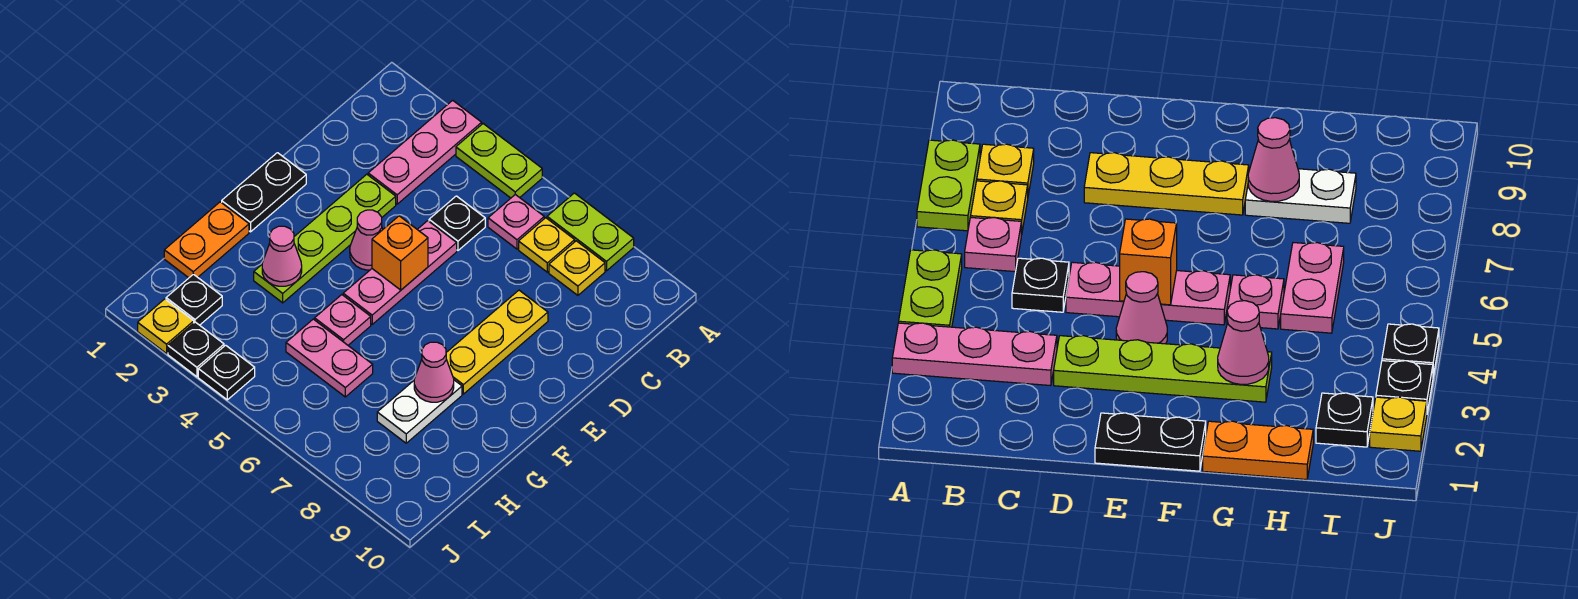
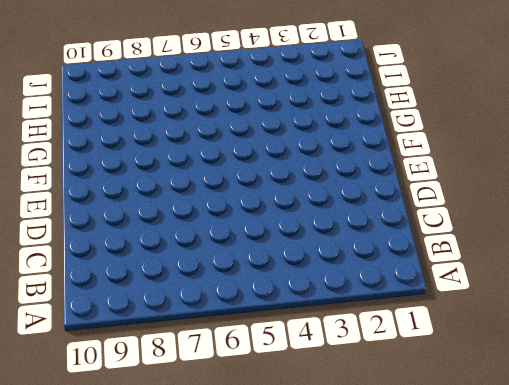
none -> pink plate A3:C3 level 1
none -> lime plate A4:A5 level 1
none -> lime plate A7:A8 level 1

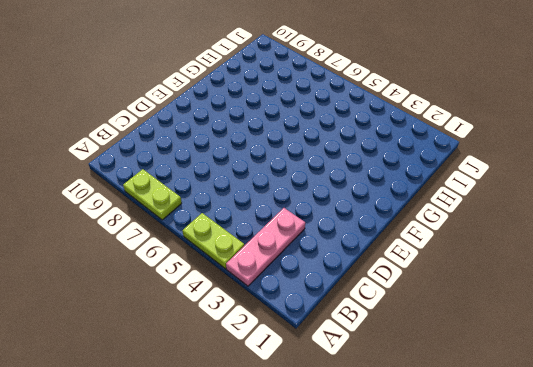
none -> pink plate B6 level 1
none -> yellow plate B7 level 1
none -> yellow plate B8 level 1

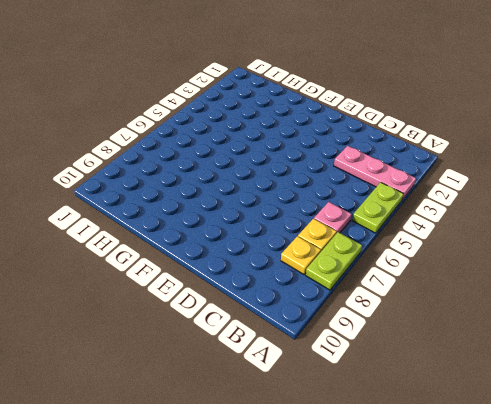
none -> black plate C5 level 1
none -> lime plate D3:G3 level 1
none -> pink plate D5:F5 level 1

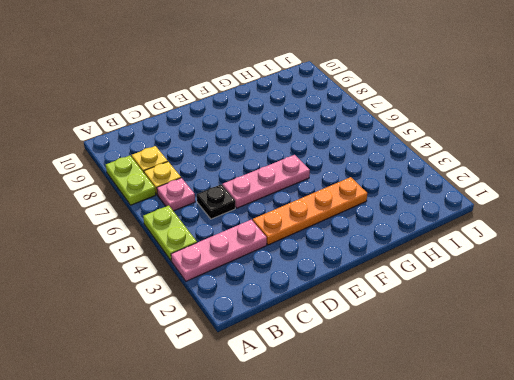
orange plate D3:G3 level 1 -> lime plate D3:G3 level 1
none -> yellow plate D8:F8 level 1
none -> black plate E1:F1 level 1
none -> pink cone E4 level 1

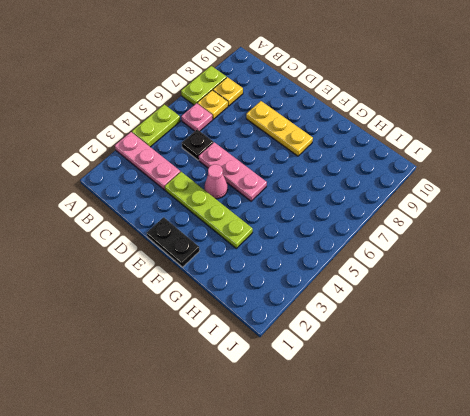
none -> orange plate G1:H1 level 1
none -> pink plate G5 level 1
none -> white plate G8:H8 level 1

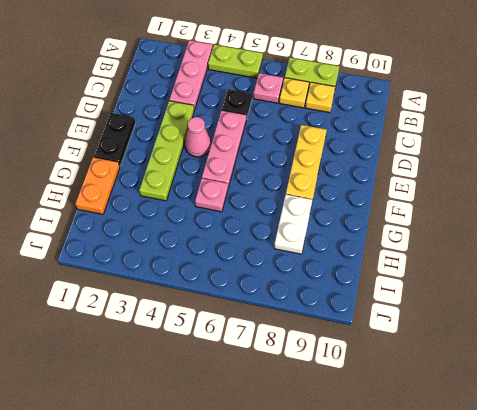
none -> pink plate H5:H6 level 1
none -> black plate I2 level 1
none -> yellow plate J2 level 1

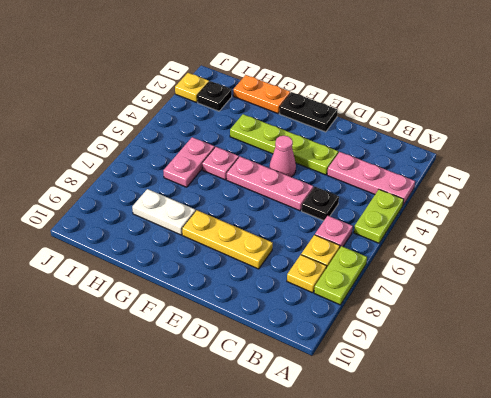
none -> black plate J3 level 1
none -> black plate J4 level 1
none -> orange brick E5 level 2

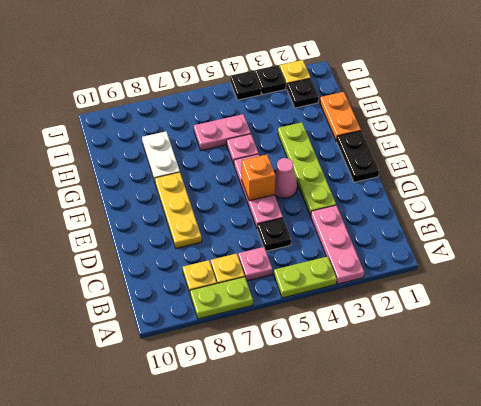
none -> pink cone G3 level 2
none -> pink cone G8 level 2

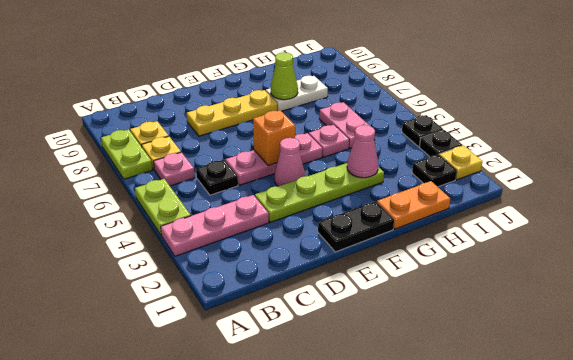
lime cone G8 level 2 -> pink cone G8 level 2

